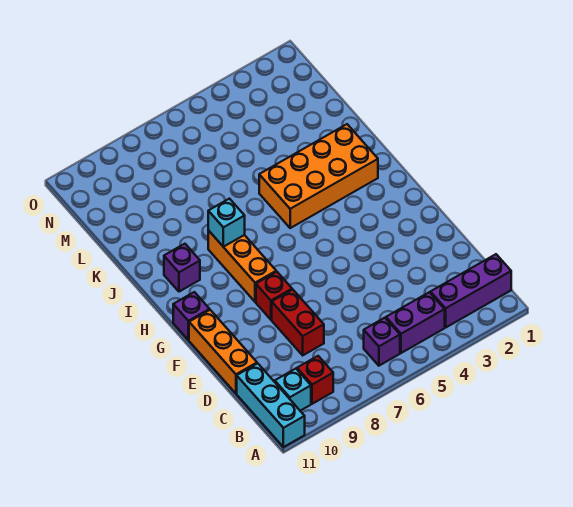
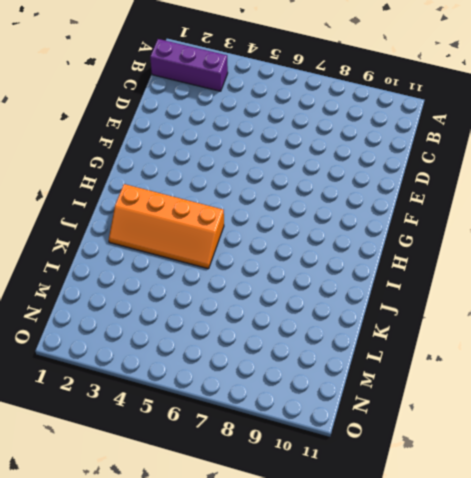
orange slope I2:J5 level 1 top I -> orange brick I2:J5 level 1
none -> cyan brick A11:C11 level 1
none -> purple brick B4:B5 level 1
none -> purple brick B6 level 1

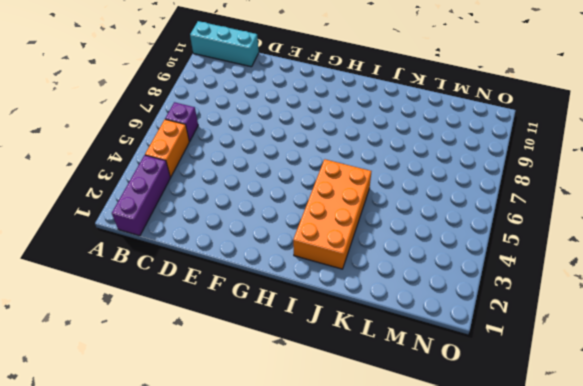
orange brick B4:B5 level 1 -> purple brick B4:B5 level 1
none -> red brick B9 level 1
none -> cyan brick B10 level 1
none -> red brick D8:E8 level 1

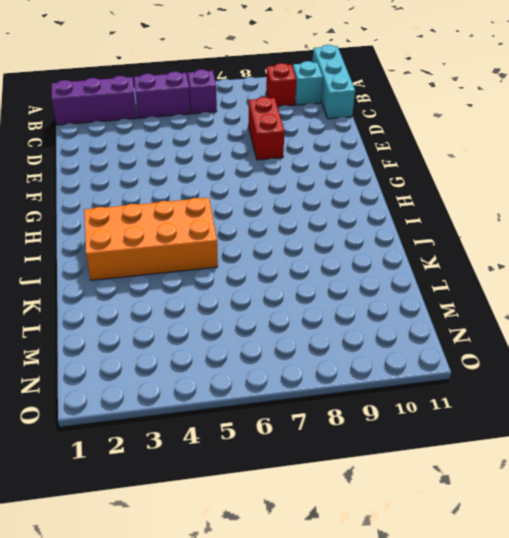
none -> orange brick D11:F11 level 1
none -> red brick F8 level 1
none -> orange brick G8:I8 level 1

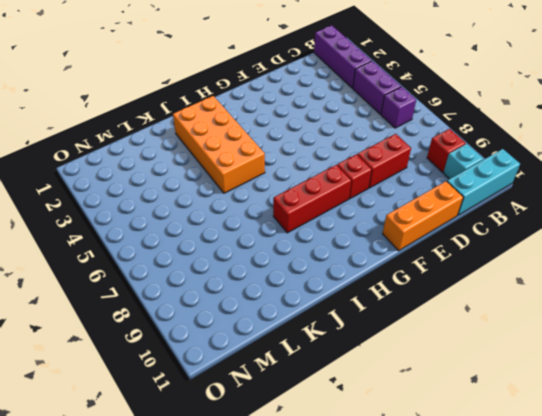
red brick G8:I8 level 1 -> orange brick G8:I8 level 1
none -> purple brick G11 level 1
none -> purple brick I10 level 1
none -> cyan brick I8 level 2

